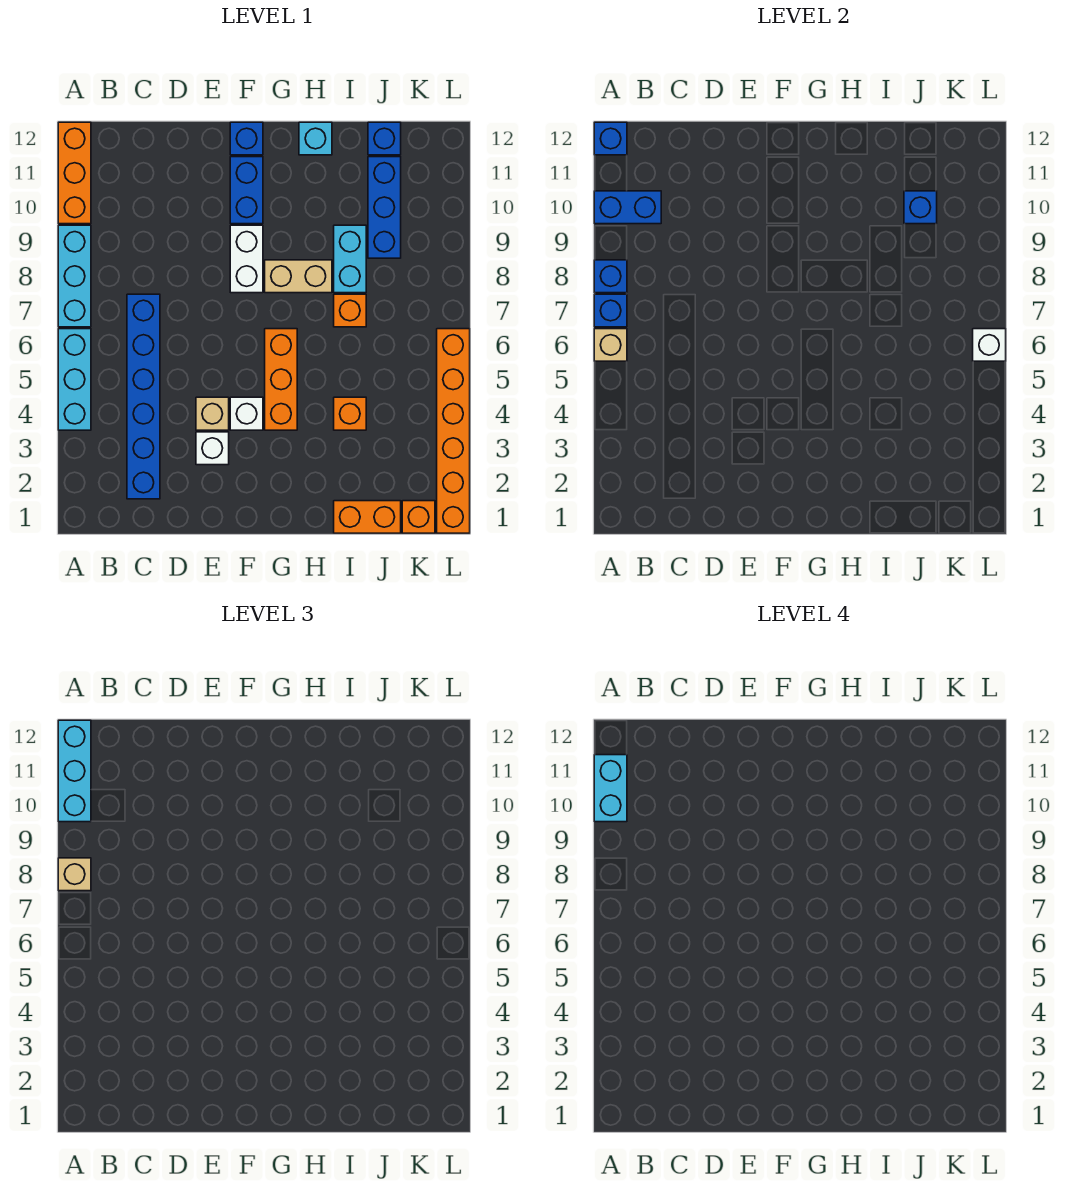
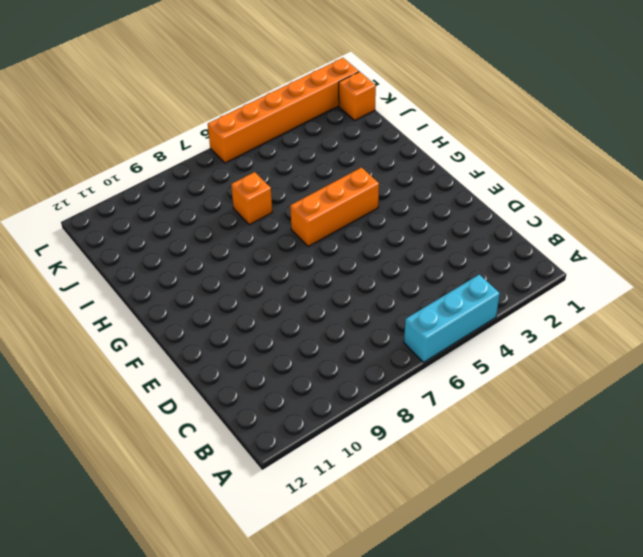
none -> cyan brick A7:A9 level 1
none -> orange brick A10:A12 level 1
none -> blue brick C2:C7 level 1
none -> white brick E3 level 1

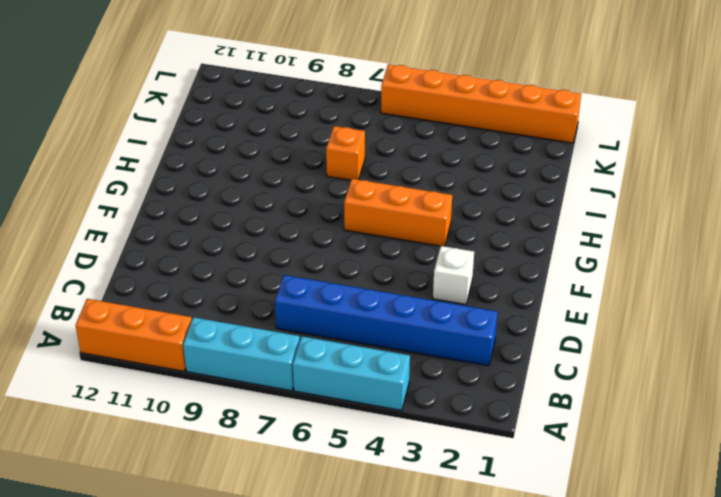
none -> tan brick E4 level 1
none -> white brick F4 level 1
none -> white brick F8:F9 level 1
none -> blue brick F10:F11 level 1

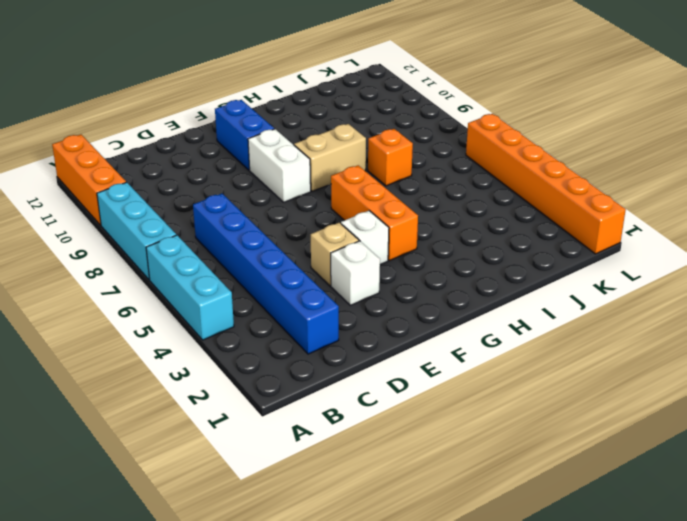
none -> blue brick F12 level 1
none -> cyan brick H12 level 1
none -> orange brick I1:J1 level 1
none -> orange brick I4 level 1

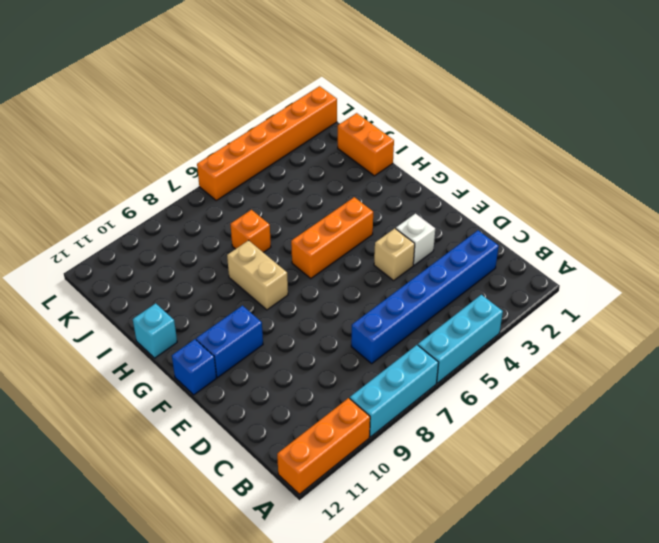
none -> white brick F4 level 1
none -> white brick F8:F9 level 1
none -> orange brick I4 level 1
none -> cyan brick I8:I9 level 1

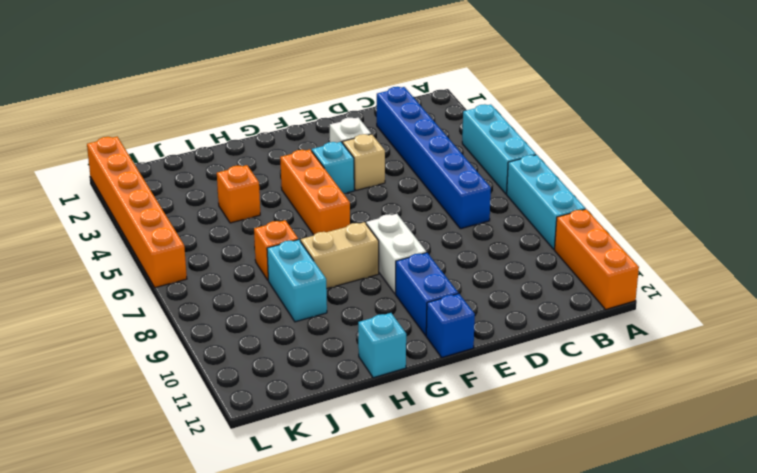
cyan brick F4 level 1 -> white brick F4 level 1
none -> orange brick I1:J1 level 1
none -> blue brick J9:J11 level 1
none -> blue brick J12 level 1
none -> orange brick K1 level 1

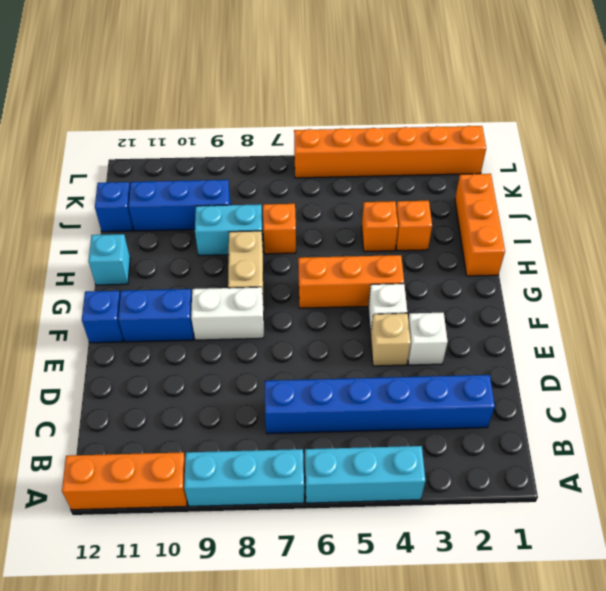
orange brick H1:J1 level 1 -> orange brick I1:J1 level 1
orange brick I3 level 1 -> orange brick K1 level 1
none -> tan brick A6 level 2
none -> blue brick A7 level 2
none -> blue brick A8 level 2
none -> blue brick A10:B10 level 2

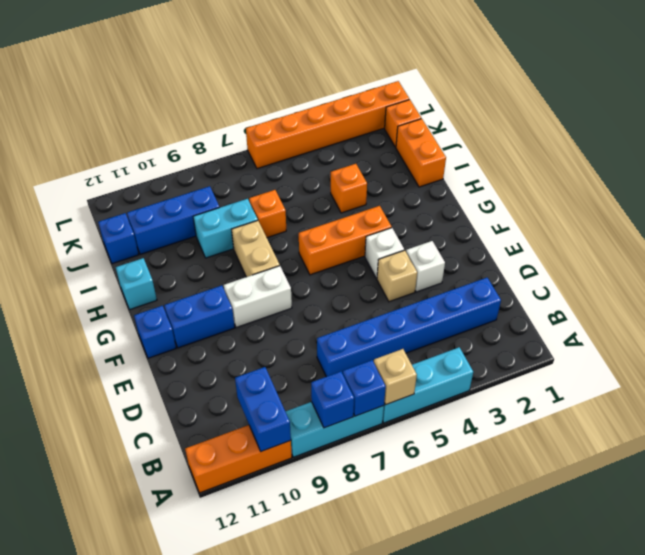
none -> blue brick A12 level 2
none -> blue brick J10 level 2
none -> white brick L6 level 2
none -> tan brick A8 level 3

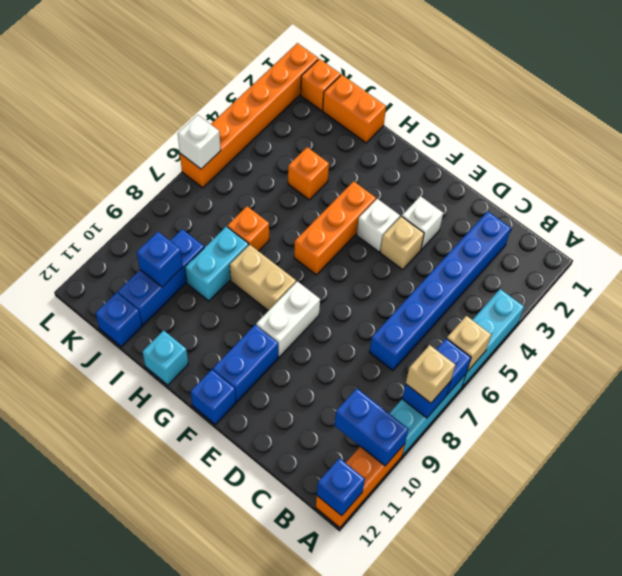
none -> cyan brick A10:A12 level 3
none -> cyan brick A10:A11 level 4

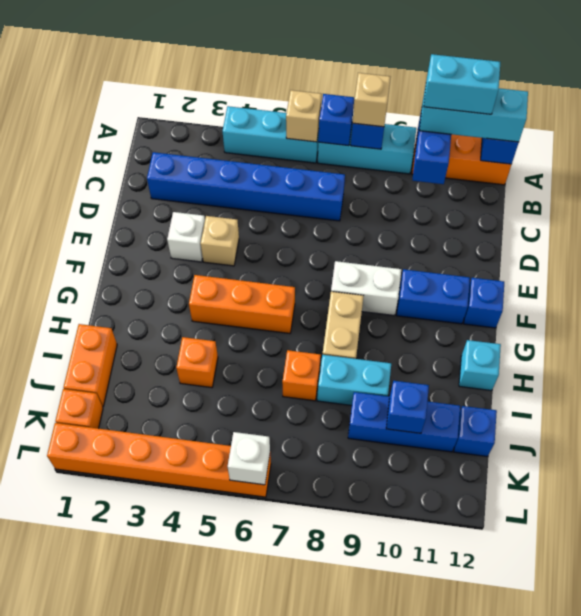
none -> white brick F4 level 1

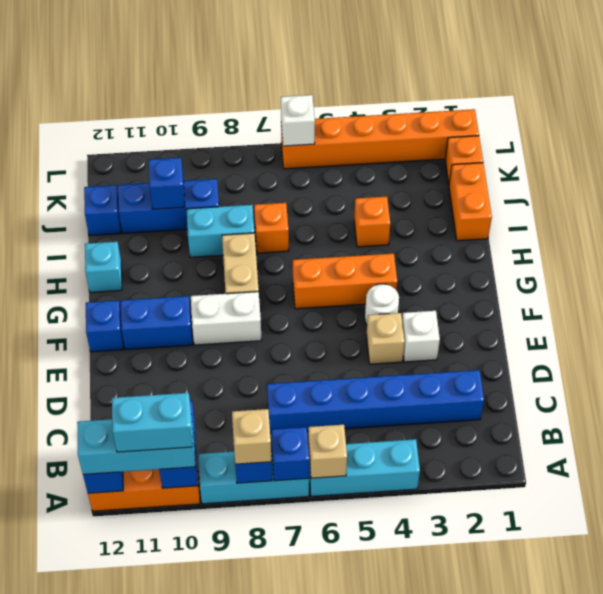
white round brick F4 level 1 -> white brick F4 level 1

